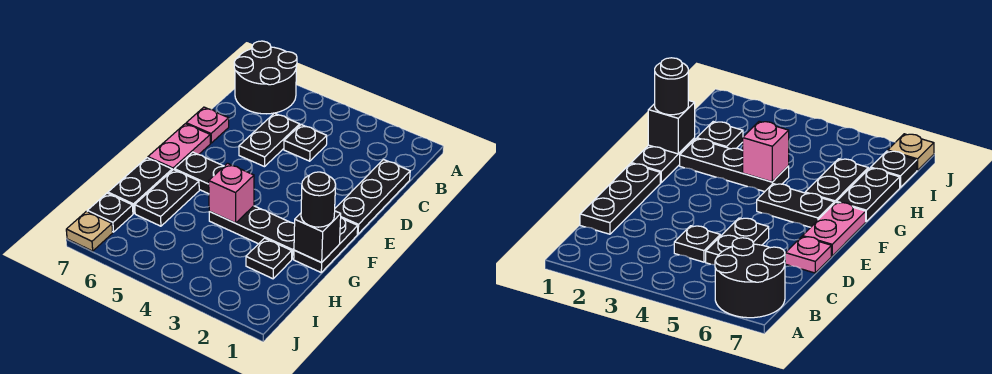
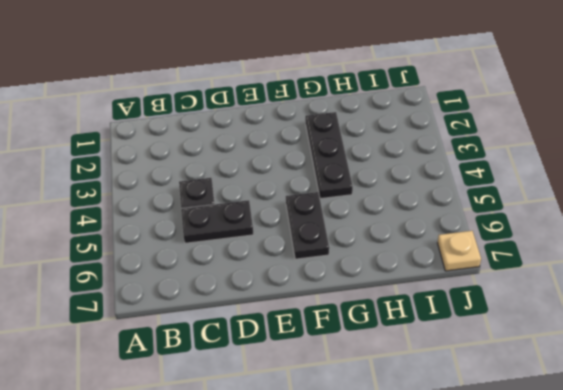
none -> black round brick A6:B7 level 1
none -> black plate C1:E1 level 1
none -> pink plate D7 level 1

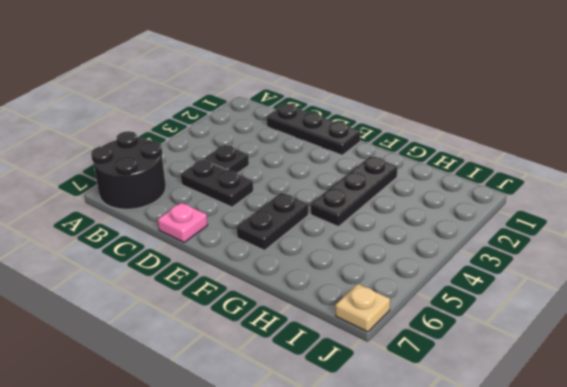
none -> pink plate E7:F7 level 1
none -> black plate F1:G1 level 1
none -> black plate G6:H6 level 1

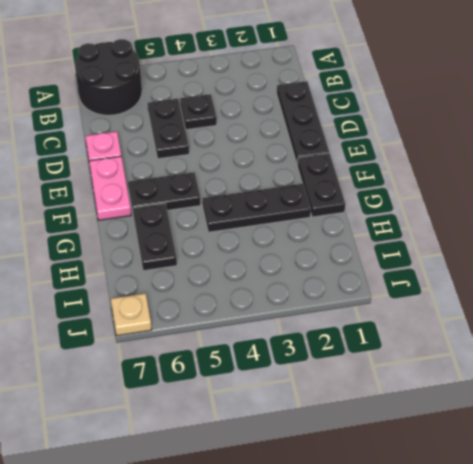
none -> black plate G7:H7 level 1
none -> black plate H2 level 1
none -> black plate I7 level 1

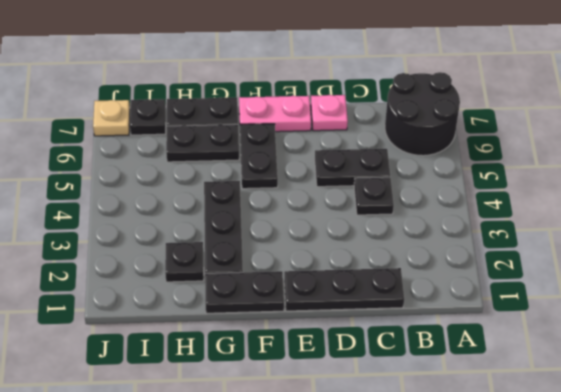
none -> black brick G1 level 2
none -> pink brick G4 level 2
none -> black round brick G1 level 3

